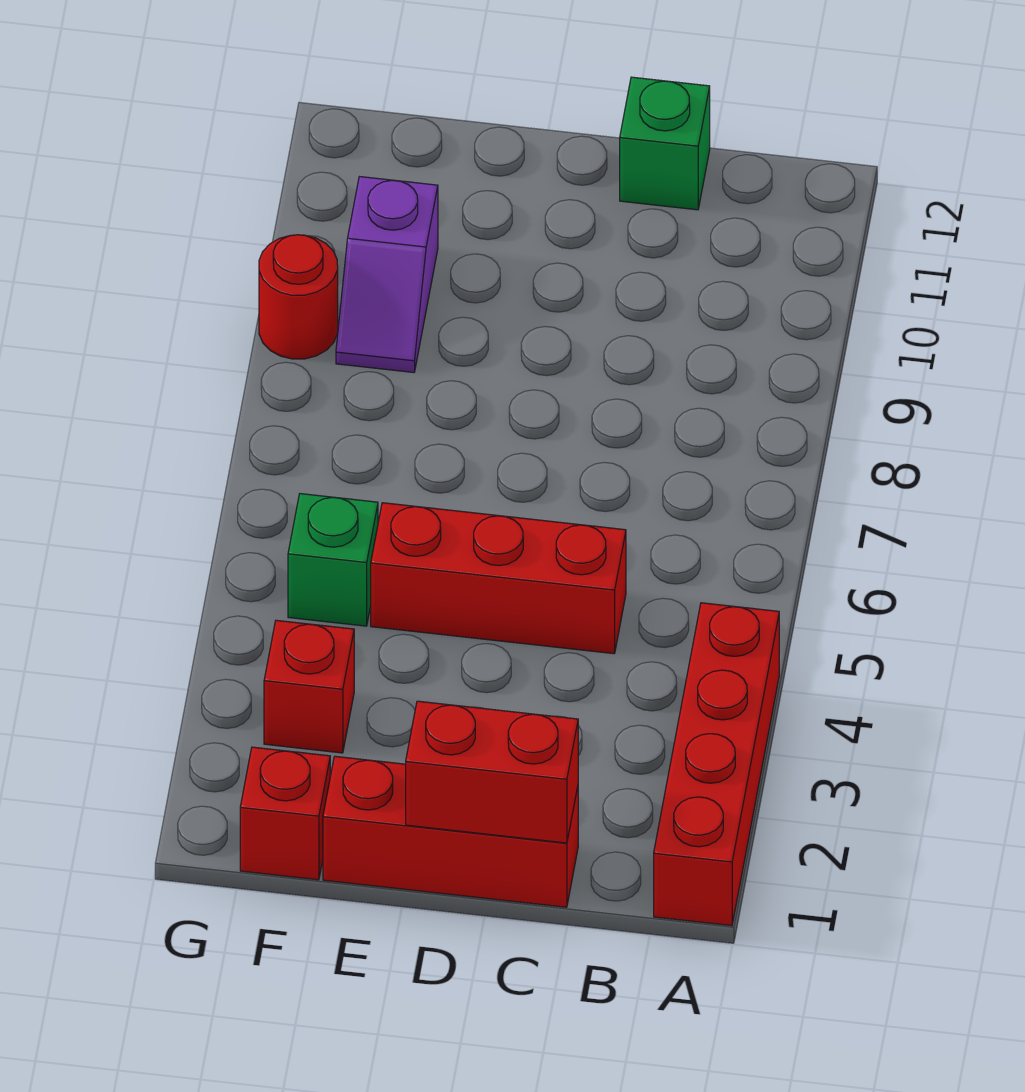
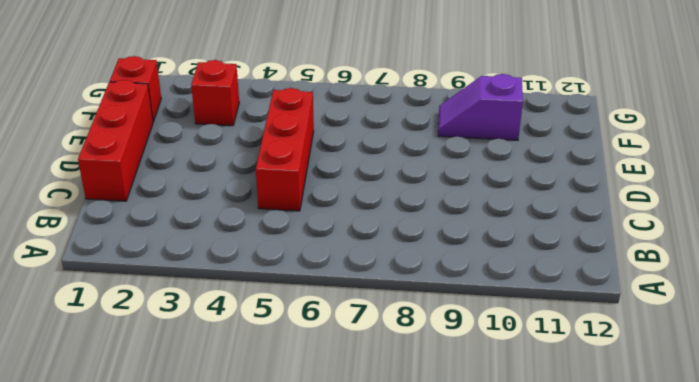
none -> red brick A1:A4 level 1
none -> green brick C12 level 1

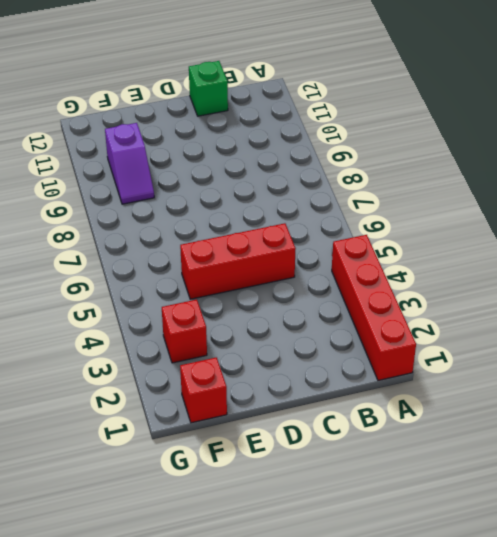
none -> red brick C1:E1 level 1
none -> green brick F5 level 1

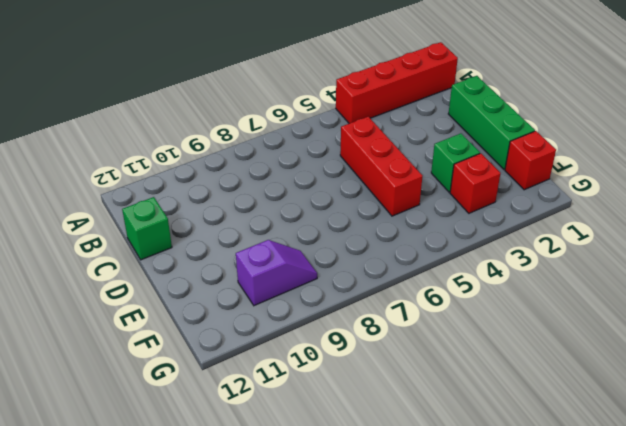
green brick C1:E1 level 1 -> red brick C1:E1 level 1
green brick E3 level 1 -> green brick F5 level 1
none -> red round brick G9 level 1
none -> red brick C1:D1 level 2

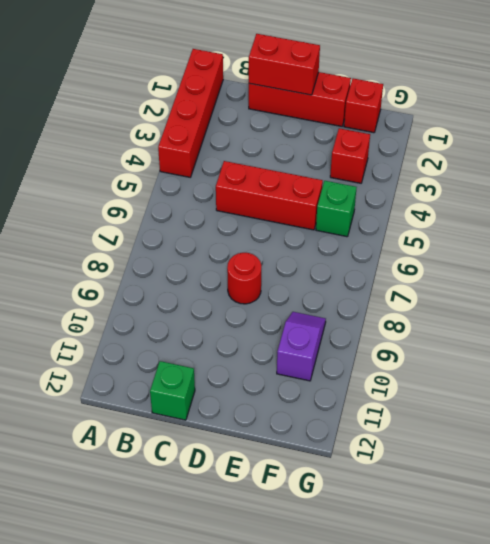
red round brick D8 level 1 -> red round brick G9 level 1

